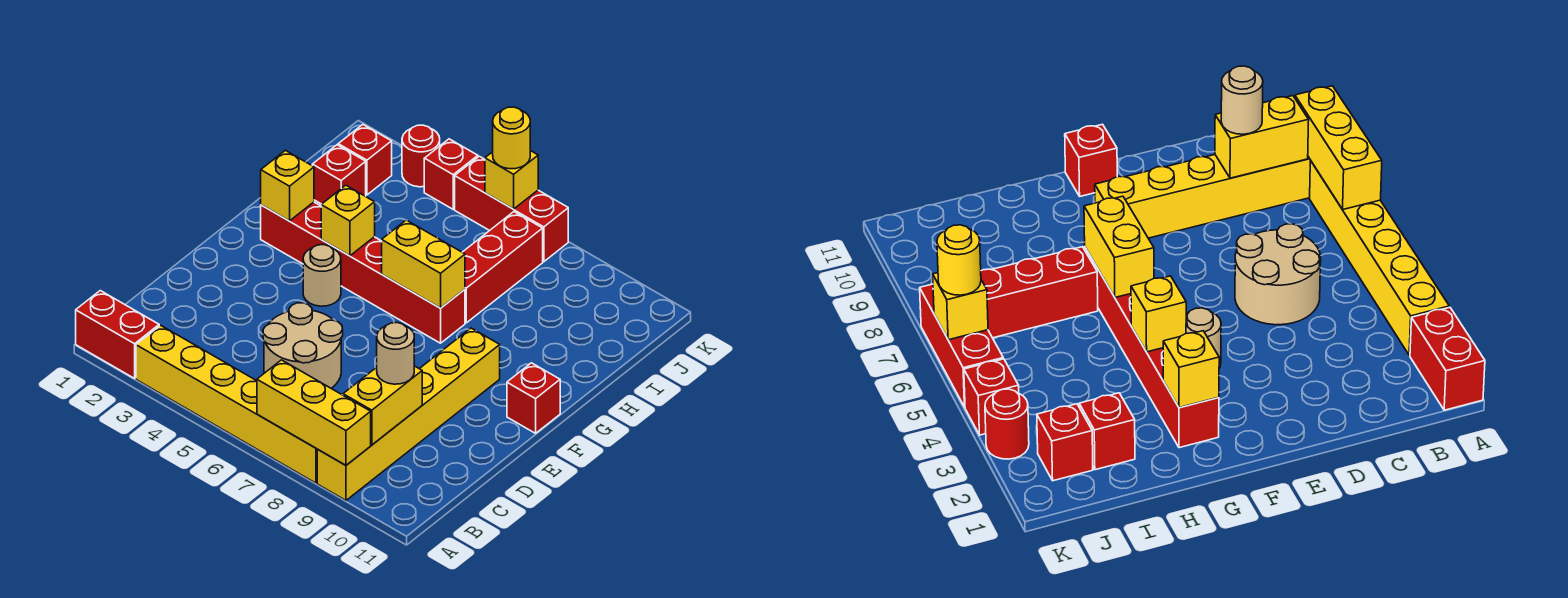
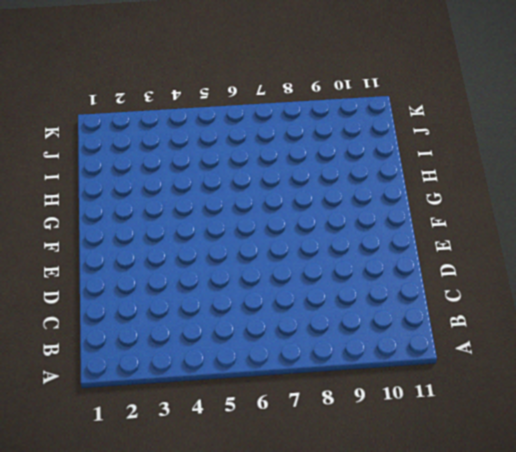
none -> red brick A1:A2 level 1
none -> yellow brick A3:A8 level 1
none -> yellow brick A9:F9 level 1

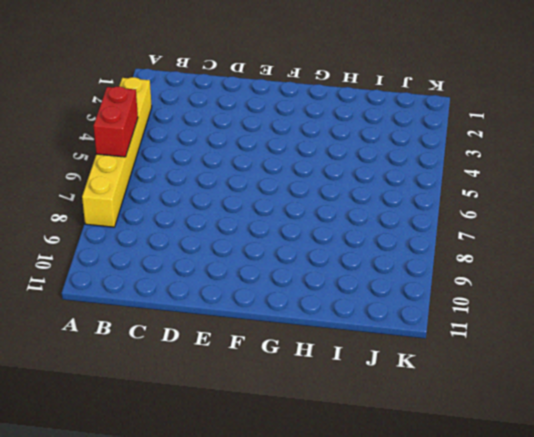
red brick A5:A6 level 2 -> red brick A1:A2 level 1
none -> yellow brick A9:F9 level 1
none -> tan round brick C5:D6 level 1
none -> tan round brick F4 level 1

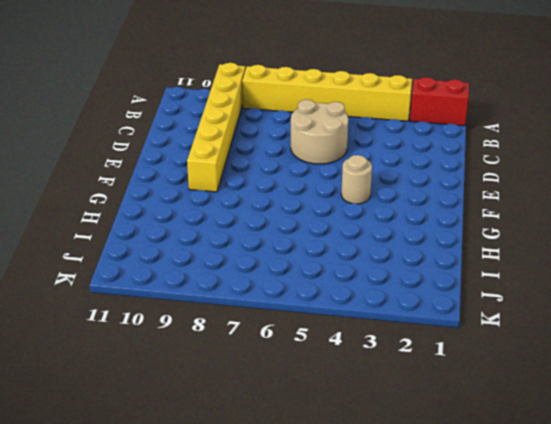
none -> red brick F11 level 1
none -> red brick G2:G7 level 1
none -> red brick H7:J7 level 1

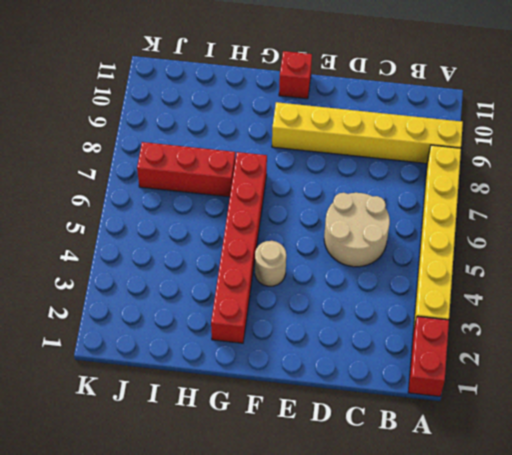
none -> red brick I2 level 1
none -> red brick J2 level 1
none -> red round brick K3 level 1

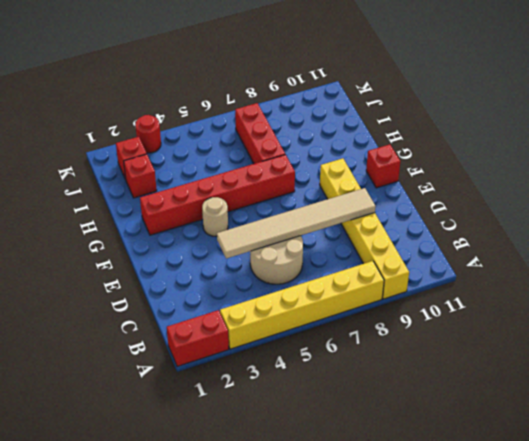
tan tile D4:D9 level 2 -> none
none -> red brick K4 level 1
none -> red brick K5:K7 level 1
none -> yellow brick A7:A9 level 2

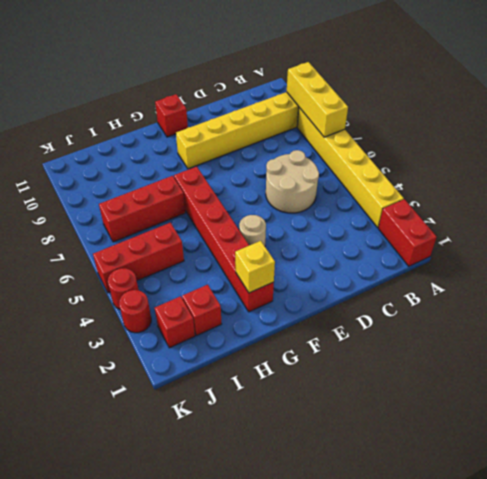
red brick I5:K5 level 1 -> red brick K5:K7 level 1
red round brick K4 level 1 -> red brick K4 level 1
none -> yellow brick B9:C9 level 2
none -> yellow brick G4 level 2
none -> yellow brick G6:G7 level 2

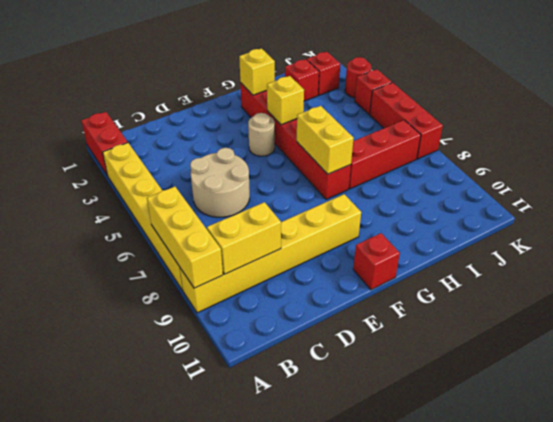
none -> yellow brick K6 level 2
none -> tan round brick C9 level 3
none -> yellow round brick K6 level 3

